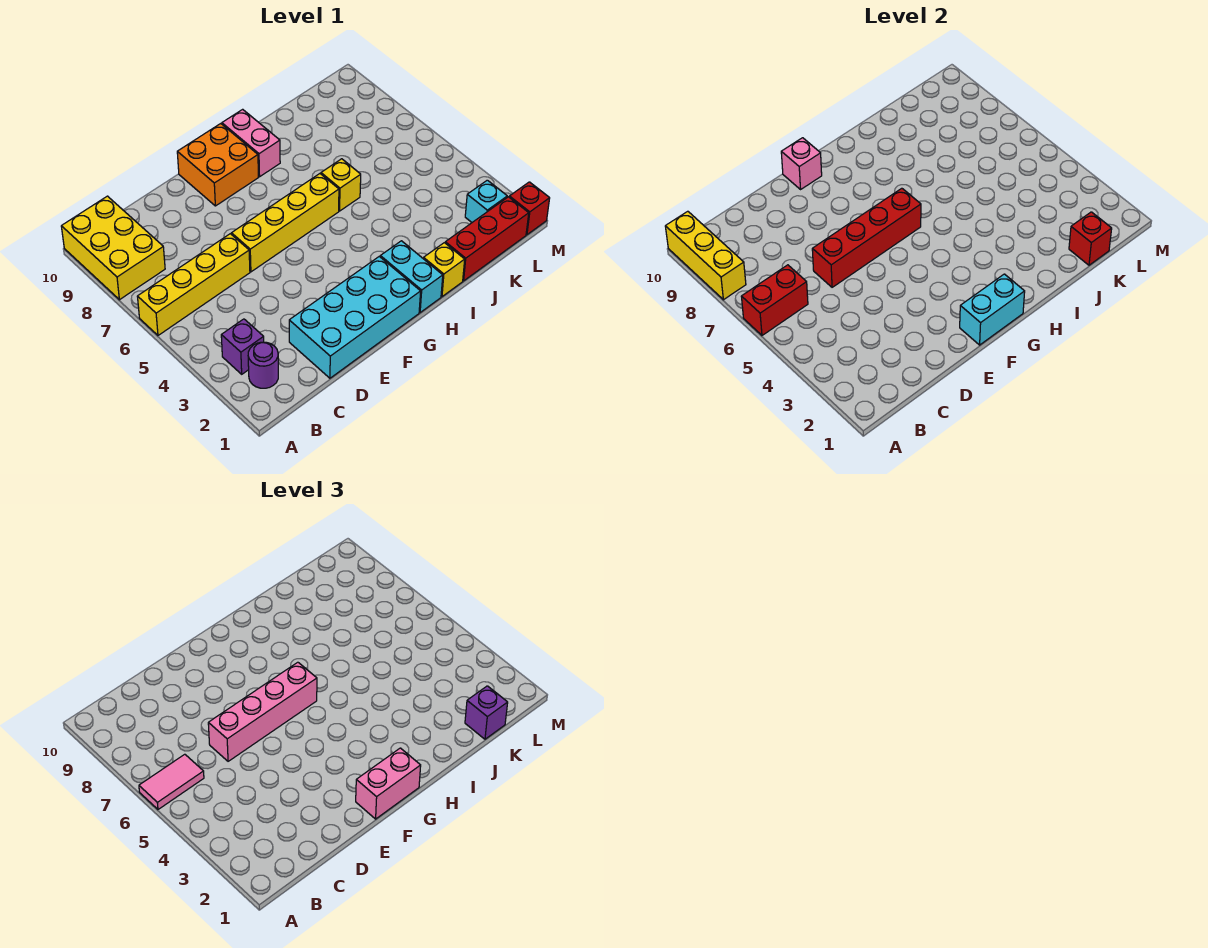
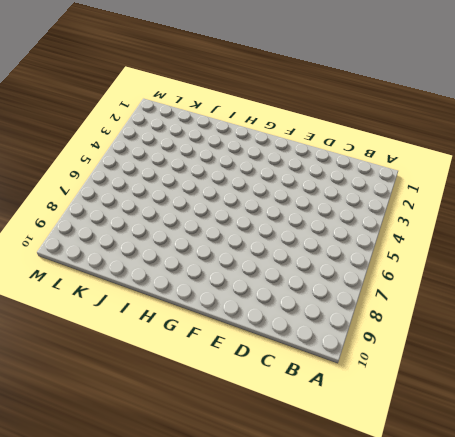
none -> yellow brick A6:D6 level 1
none -> yellow brick A8:B10 level 1
none -> purple round brick B2 level 1

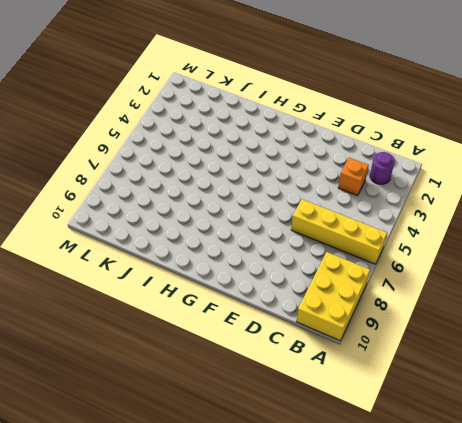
orange brick C3 level 1 -> none
none -> purple brick B3 level 1
none -> cyan brick D1:G2 level 1
none -> yellow brick E6:H6 level 1

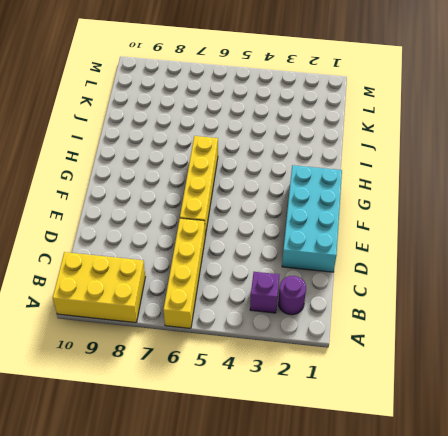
none -> orange brick F9:G10 level 1
none -> cyan brick H1:H2 level 1
none -> pink brick H9:H10 level 1

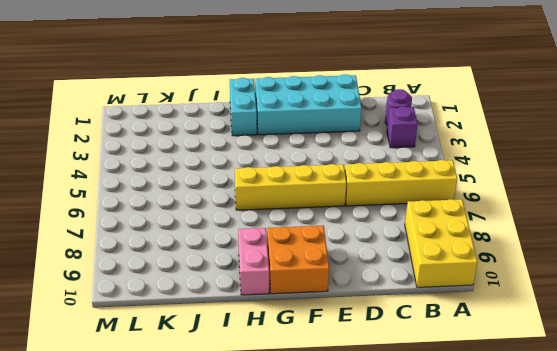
none -> yellow brick I1 level 1
none -> yellow brick I6 level 1
none -> red brick J1:L1 level 1

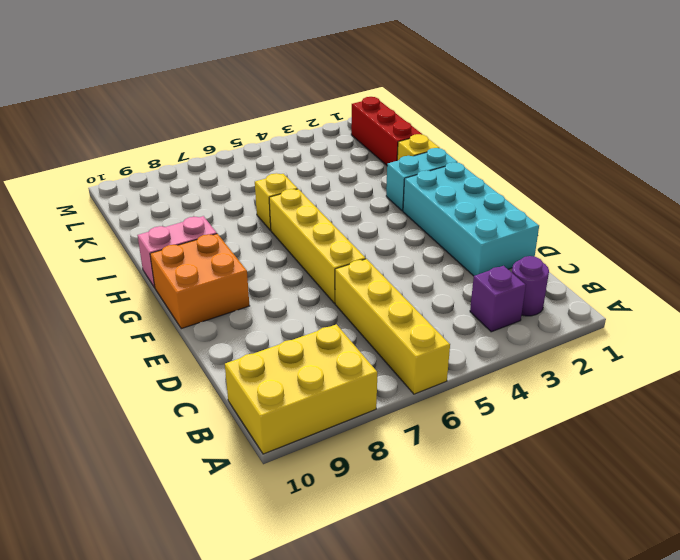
none -> cyan brick L2 level 1
none -> red brick M1 level 1
none -> red brick A6:B6 level 2

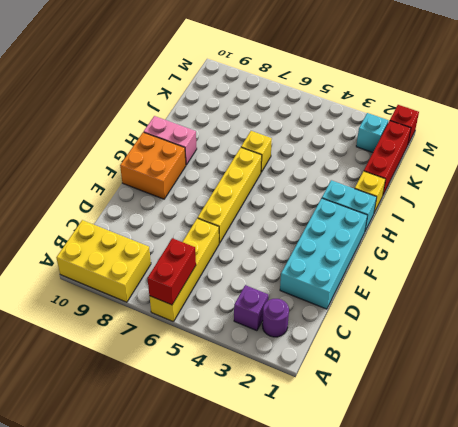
none -> yellow brick A8:A10 level 2
none -> red brick D6:G6 level 2
none -> cyan brick F1:G1 level 2

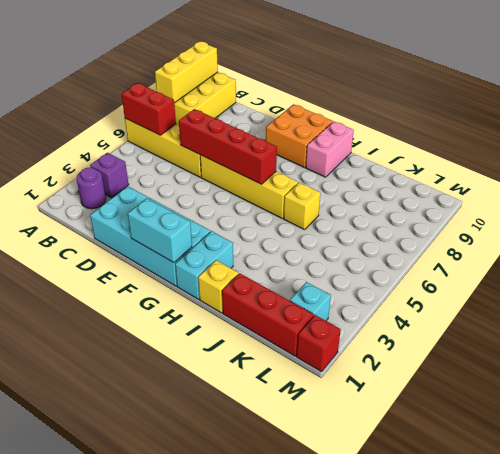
none -> pink brick F10 level 2
none -> red brick K1 level 2
none -> pink tile A6:B6 level 3

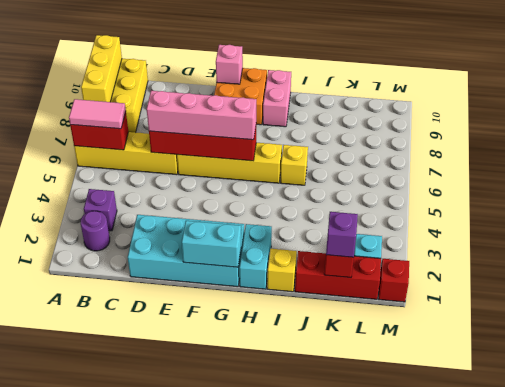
none -> pink brick F1:G1 level 3

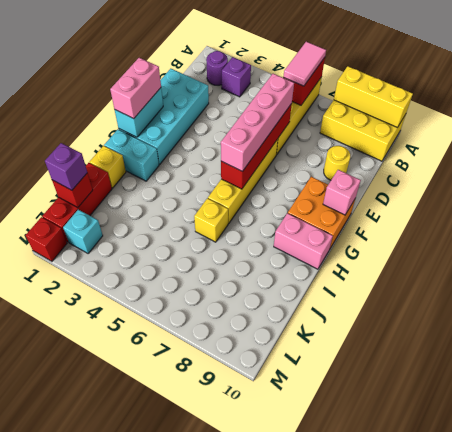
yellow round brick D9 level 1 -> none

